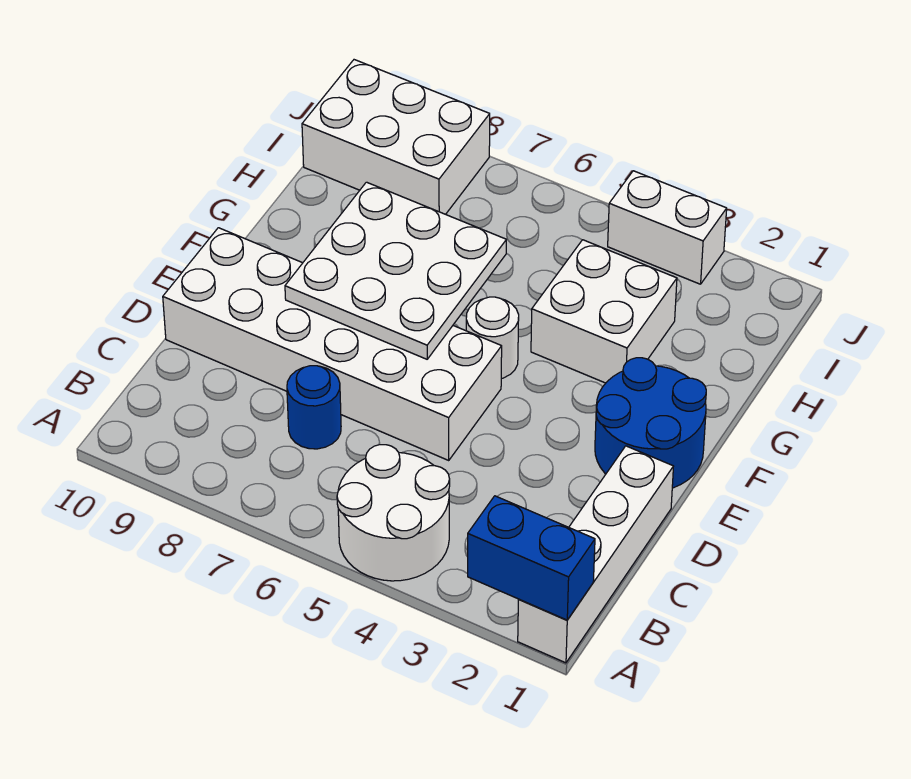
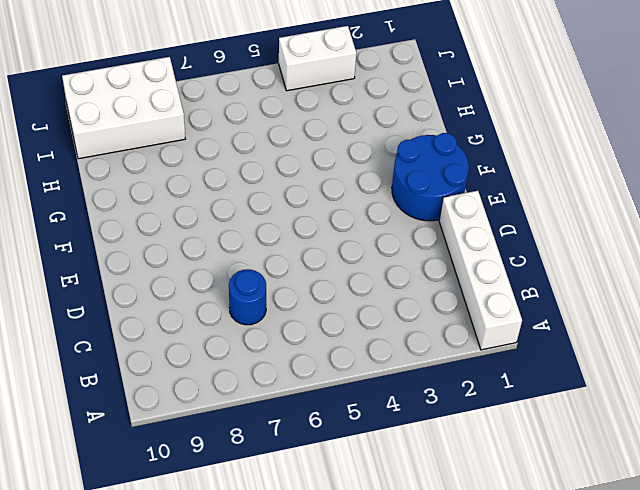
none -> white round brick A4:B5 level 1
none -> white brick D5:E10 level 1

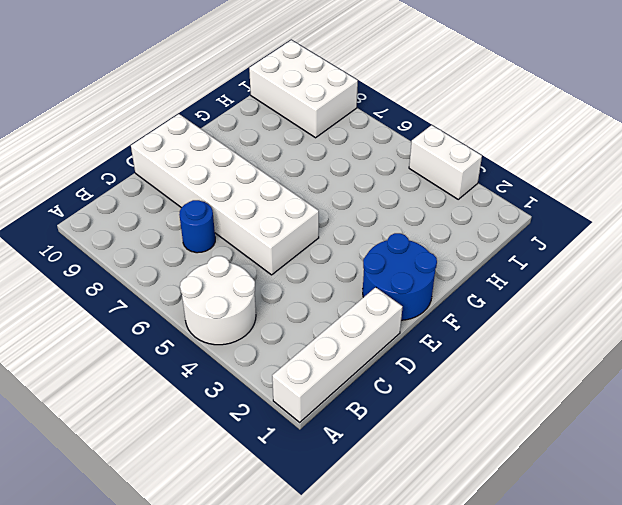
none -> white round brick F5 level 1
none -> white brick G3:H4 level 1

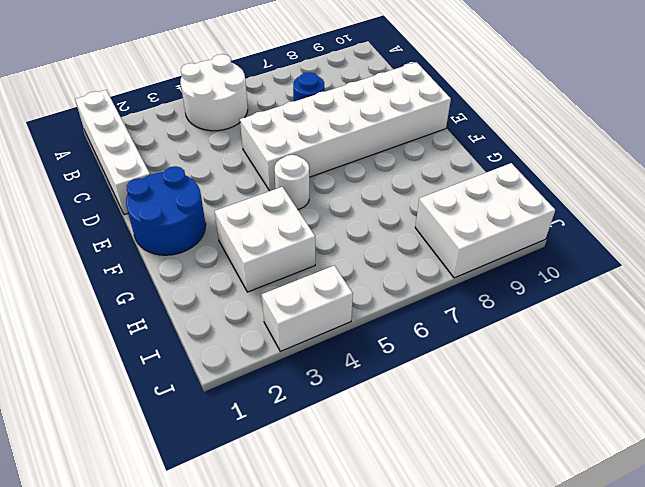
none -> blue brick A1:A2 level 2
none -> white plate E6:G8 level 2

